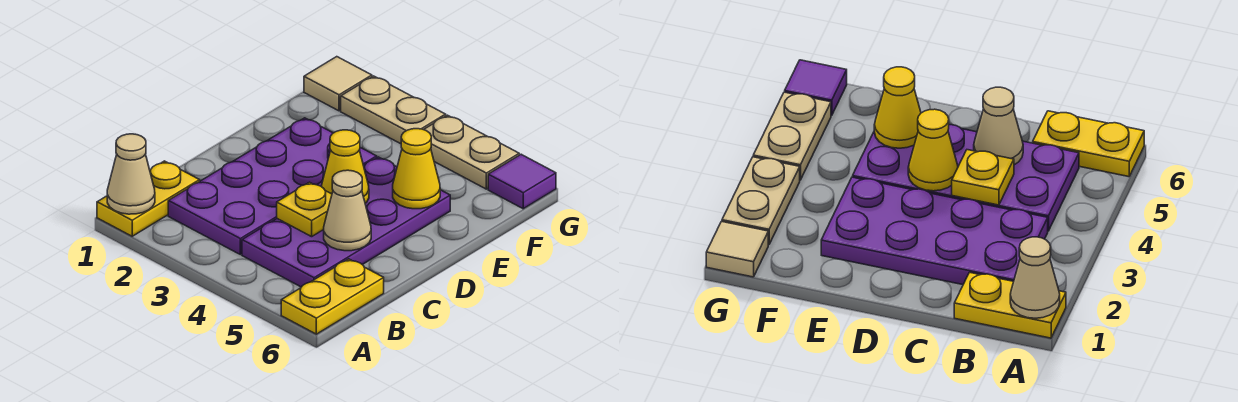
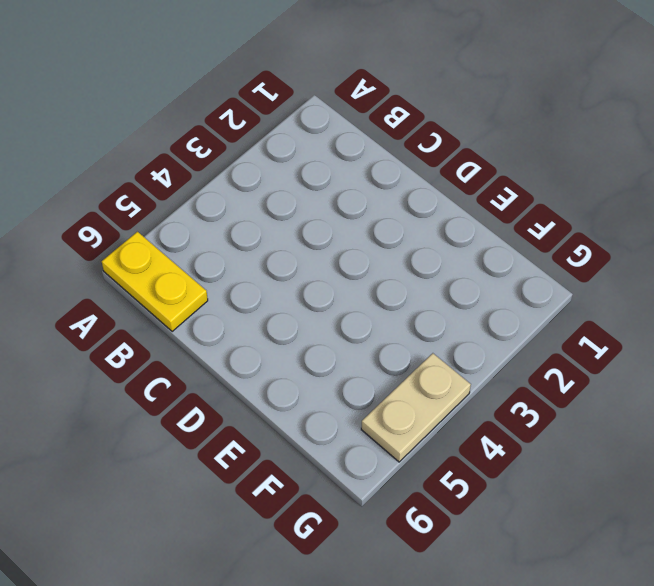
none -> yellow plate A1:B1 level 1
none -> purple plate B2:E3 level 1
none -> purple plate B4:E5 level 1

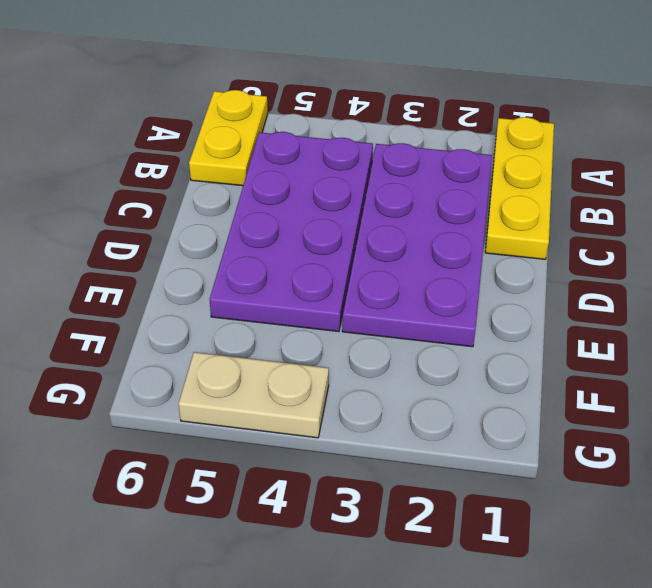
yellow plate A1:C1 level 1 -> yellow plate A1:B1 level 1
none -> tan tile G1 level 1
none -> tan plate G2:G3 level 1
none -> purple tile G6 level 1

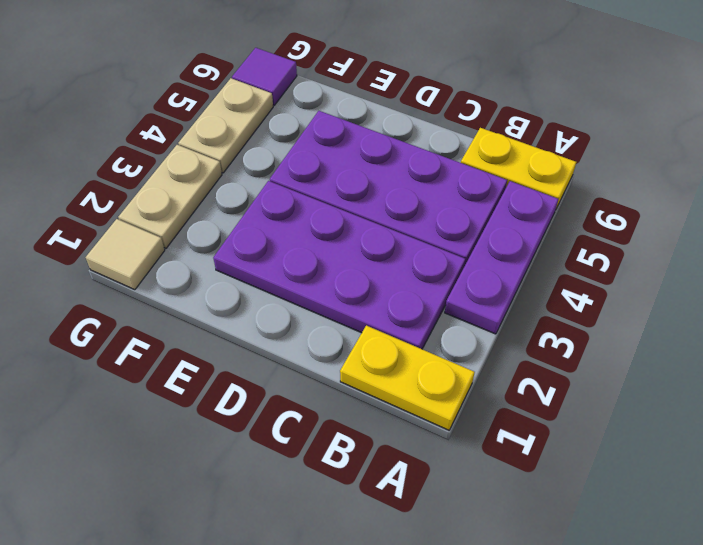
purple plate A3:A5 level 1 -> none
none -> tan cone A1 level 2
none -> yellow plate C4 level 2
none -> tan cone C5 level 2

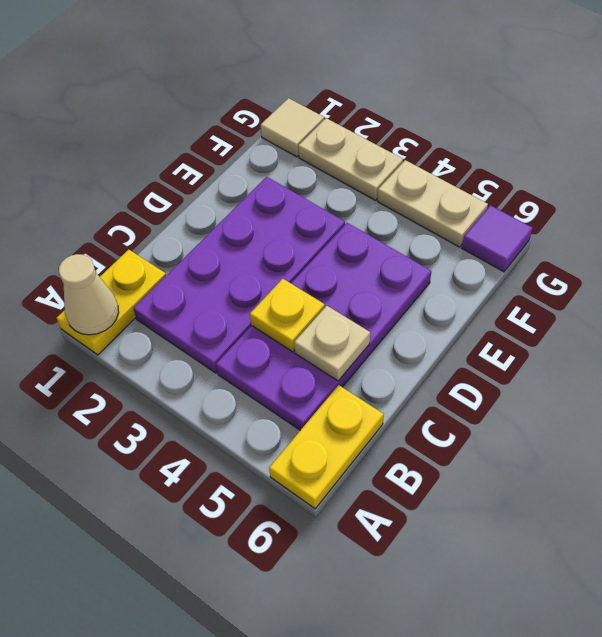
tan plate C5 level 2 -> tan cone C5 level 2
none -> yellow cone D4 level 2
none -> yellow cone E5 level 2

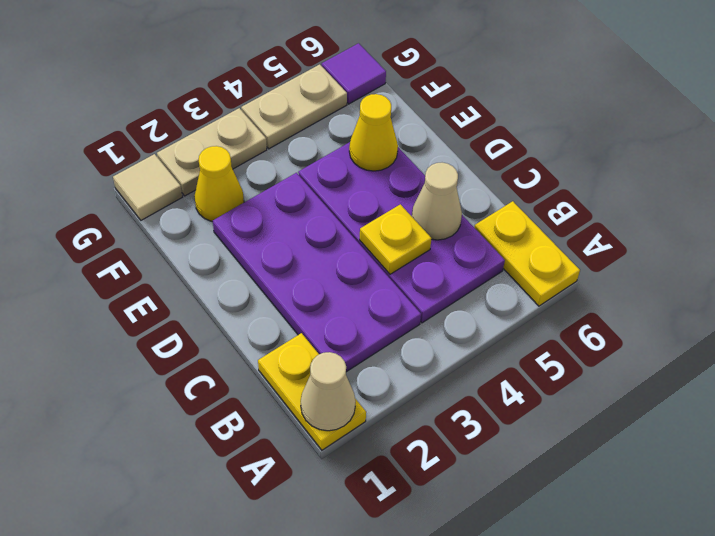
yellow cone F2 level 1 -> yellow cone D4 level 2

